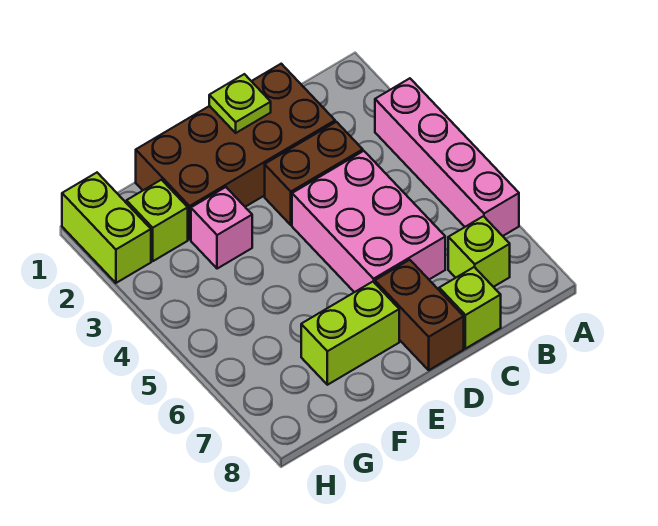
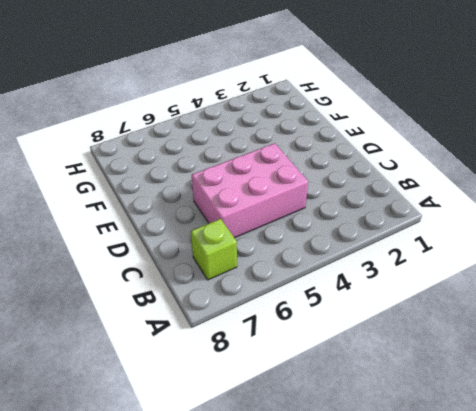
none -> pink brick A3:A6 level 1
none -> brown brick C1:F2 level 1
none -> brown brick C3:D3 level 1

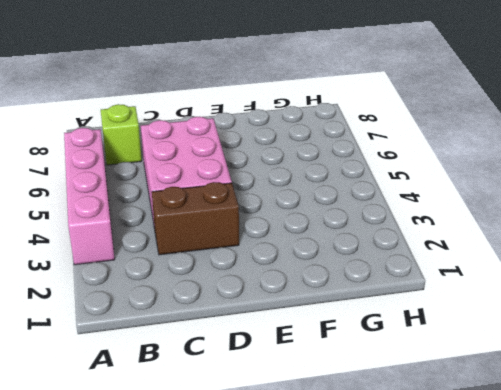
none -> brown brick C1:F2 level 1
none -> lime brick C8 level 1
none -> brown brick D7:D8 level 1

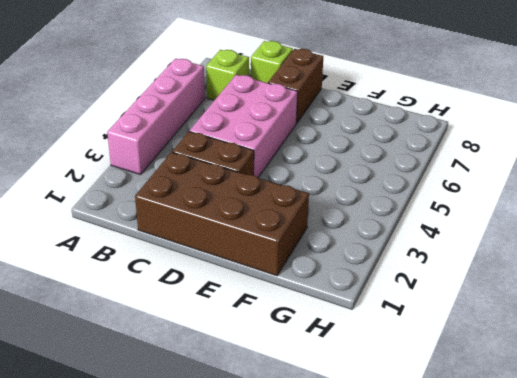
none -> lime brick E7:F7 level 1
none -> pink brick F3 level 1
none -> lime brick G2 level 1

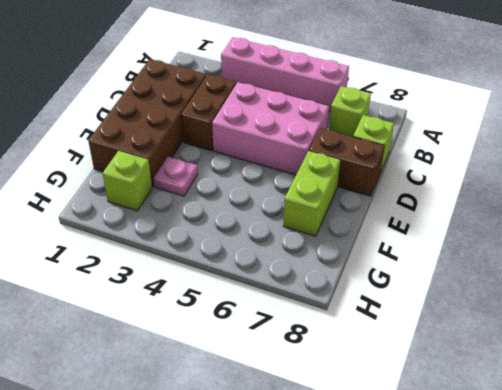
pink plate F3 level 1 -> pink brick F3 level 1
none -> lime brick H1:H2 level 1
none -> lime plate D1 level 2

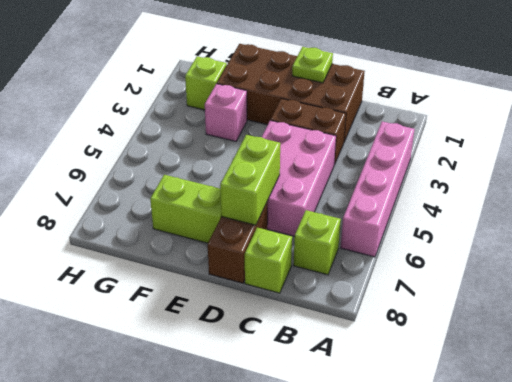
lime brick D6:D7 level 2 -> lime brick H1:H2 level 1

